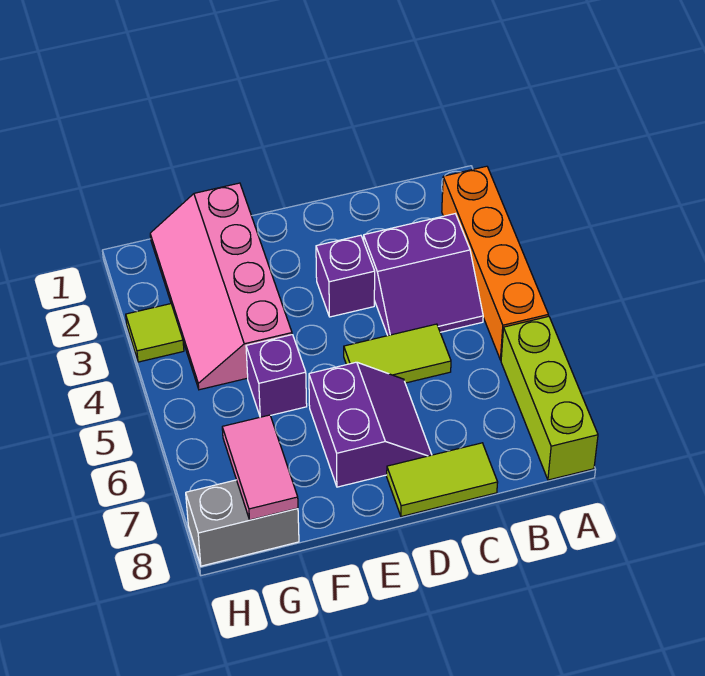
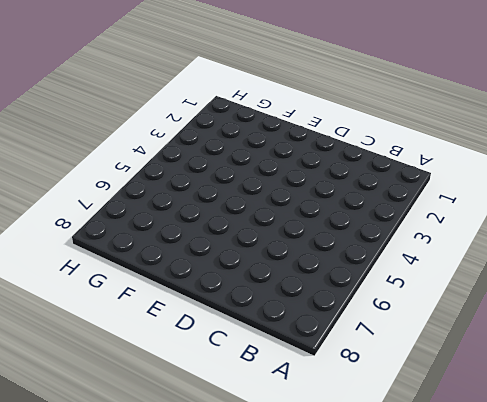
none -> orange brick A2:A5 level 1
none -> lime brick A6:A8 level 1
none -> purple slope B3:C4 level 1 top 3

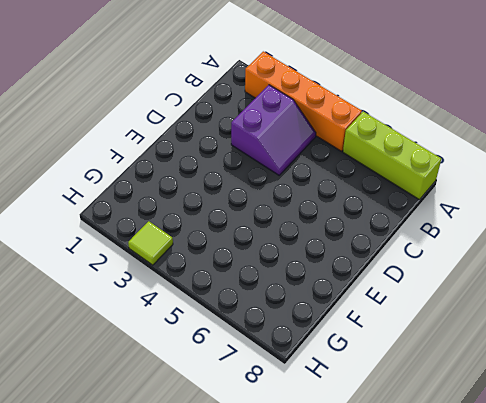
none -> lime tile C5:D5 level 1
none -> lime tile C8:D8 level 1
none -> purple brick D3 level 1

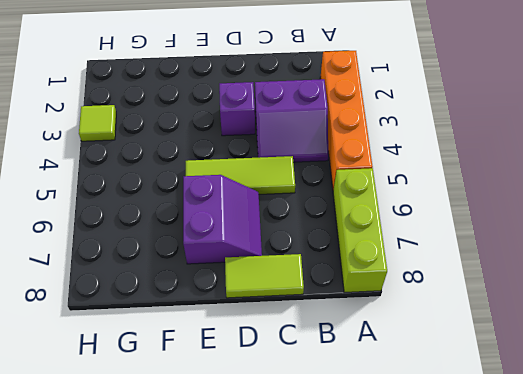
lime tile C5:E5 level 1 -> lime tile C5:D5 level 1
none -> pink slope F1:G4 level 1 top F
none -> purple brick F5 level 1
none -> grey brick G8:H8 level 1

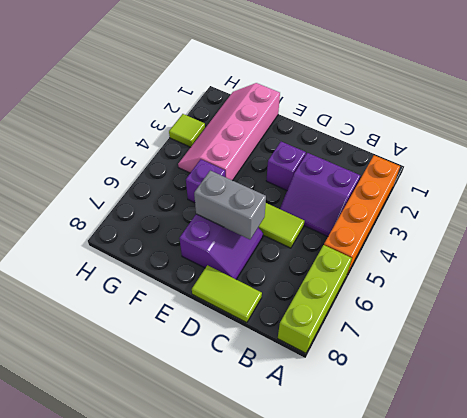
grey brick D6:E6 level 2 -> grey brick G8:H8 level 1
none -> pink tile G7:G8 level 2

